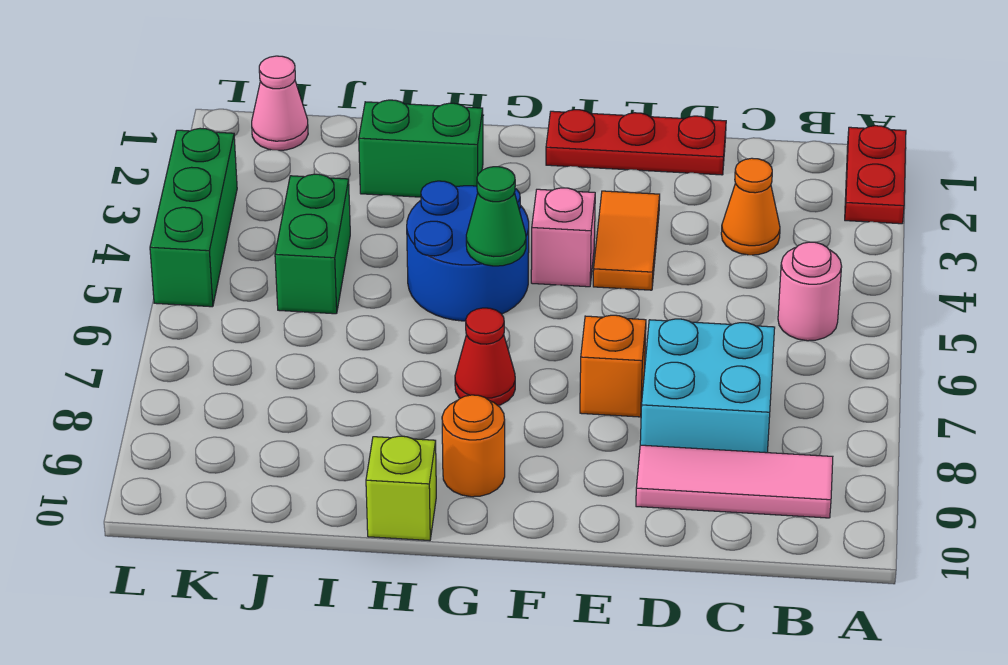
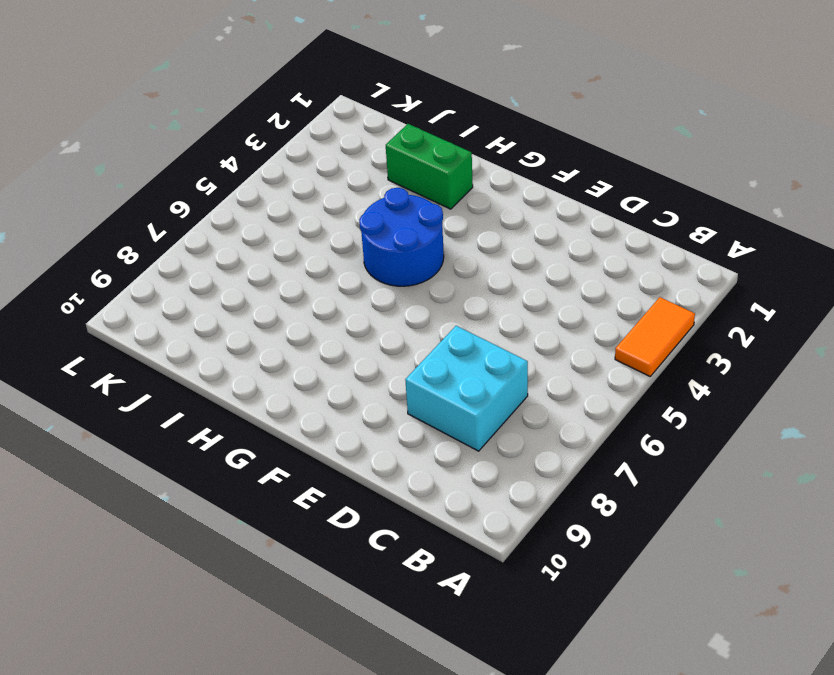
orange tile A3:A4 level 1 -> orange tile E3:E4 level 1
none -> red plate A1:A2 level 1
none -> pink round brick B5 level 1
none -> pink tile B9:D9 level 1

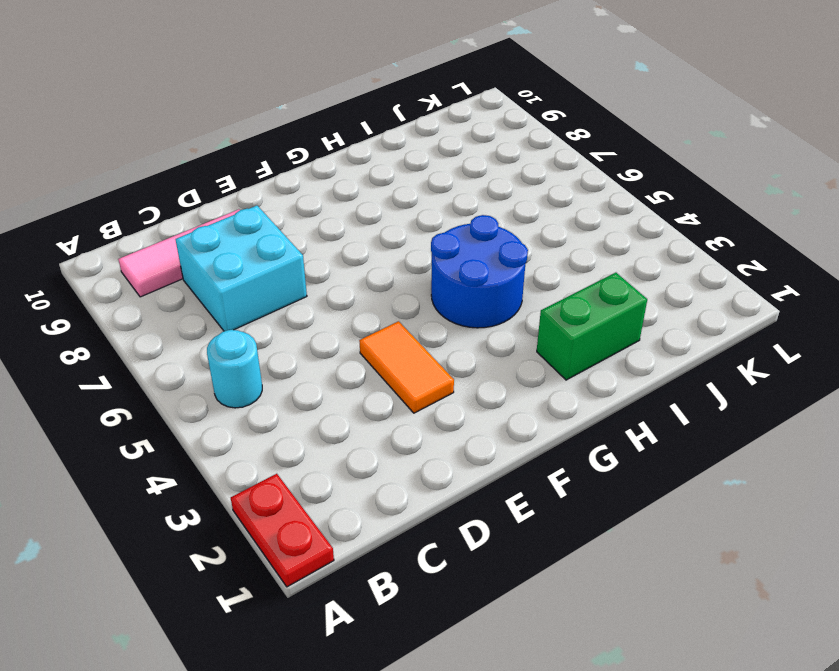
cyan round brick B5 level 1 -> pink round brick B5 level 1
none -> orange cone C3 level 1
none -> red plate D1:F1 level 1
none -> orange brick E7 level 1

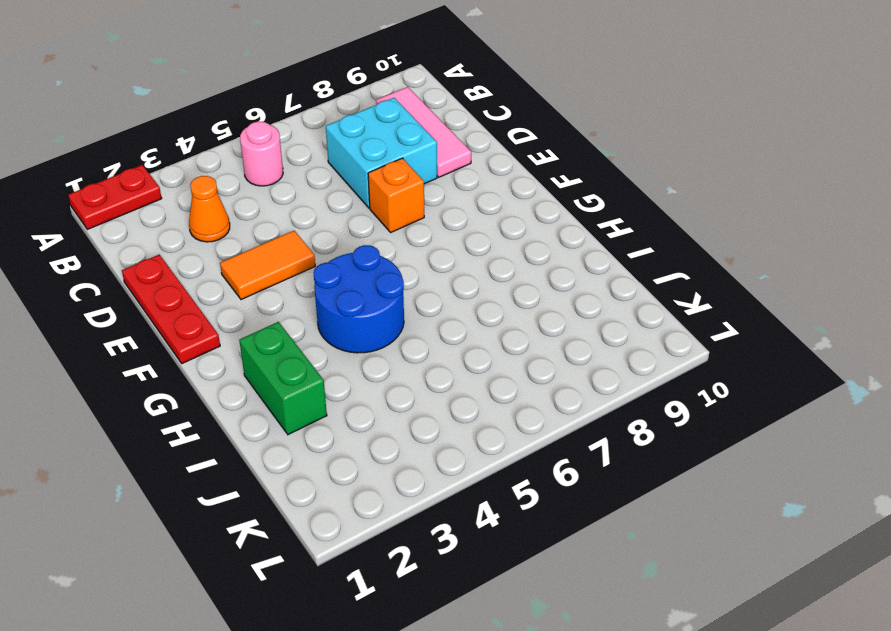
none -> pink brick F4 level 1
none -> red cone G7 level 1
none -> orange round brick G9 level 1

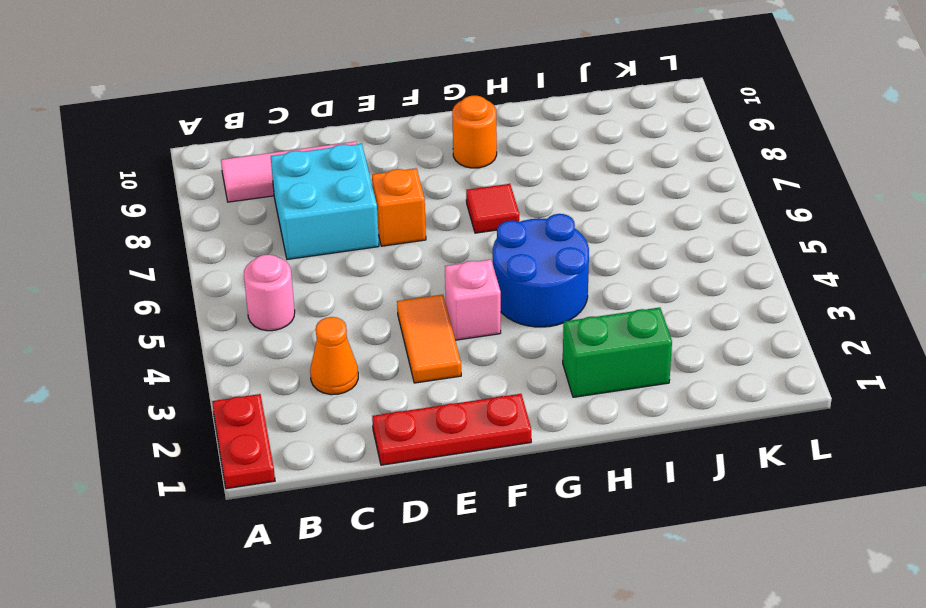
red tile G7 level 1 -> red cone G7 level 1
none -> lime brick H10 level 1
none -> green brick J4:J5 level 1
none -> pink cone K1 level 1

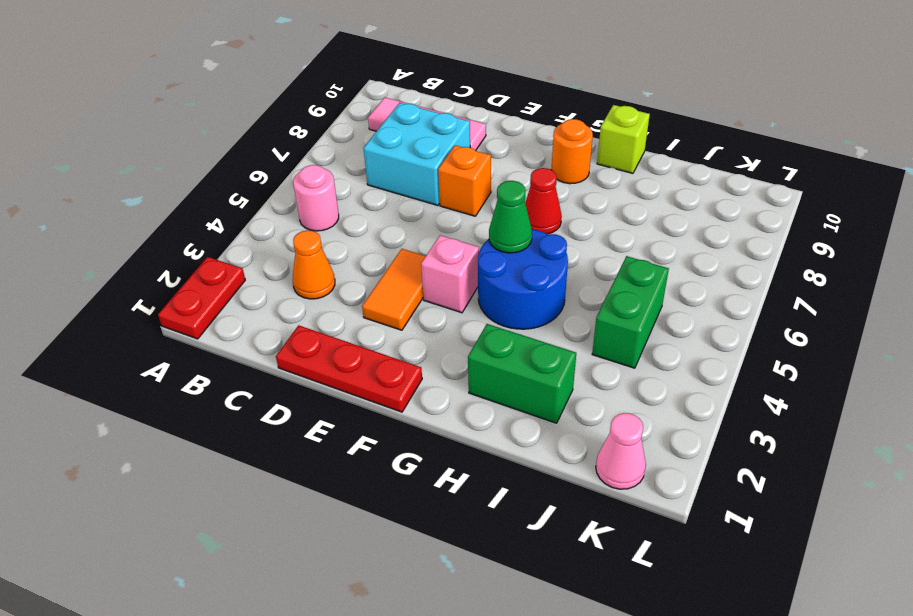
none -> green brick L3:L5 level 1

